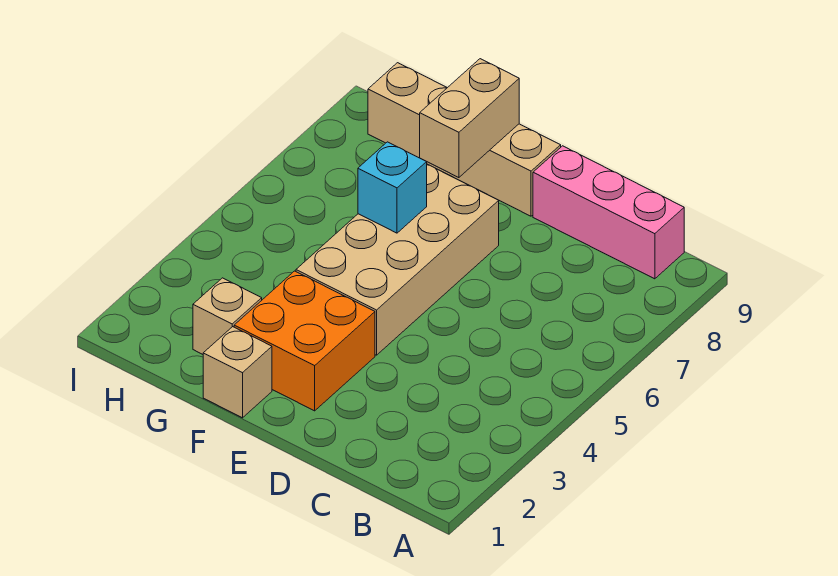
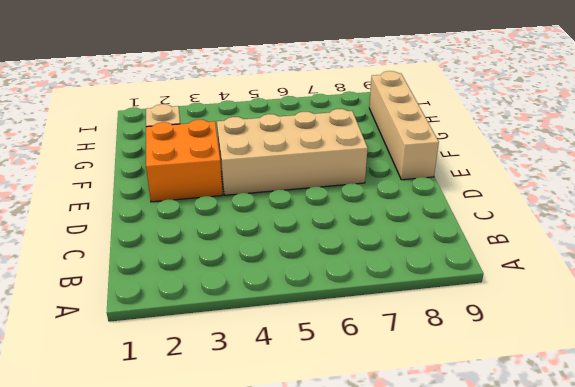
none -> pink brick B9:D9 level 1
none -> tan brick F1 level 1

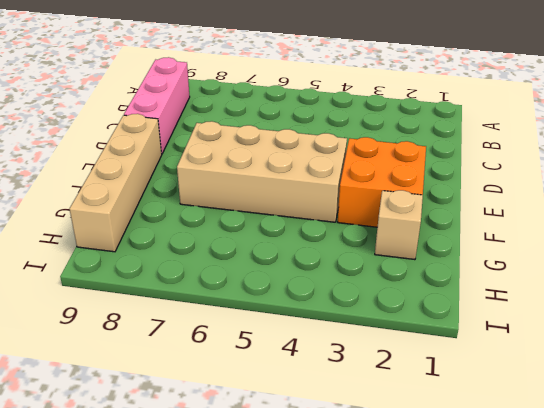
none -> tan brick F1 level 1
none -> cyan brick F6 level 2

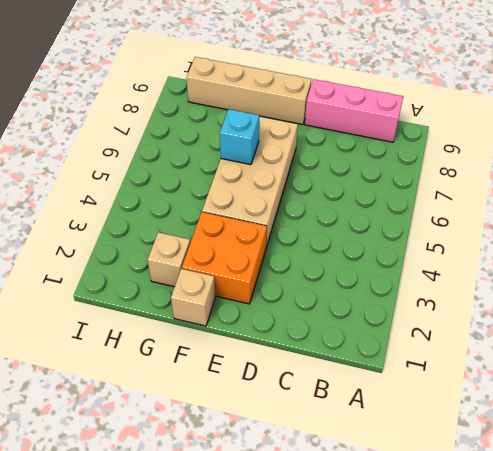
none -> tan brick F8:F9 level 2

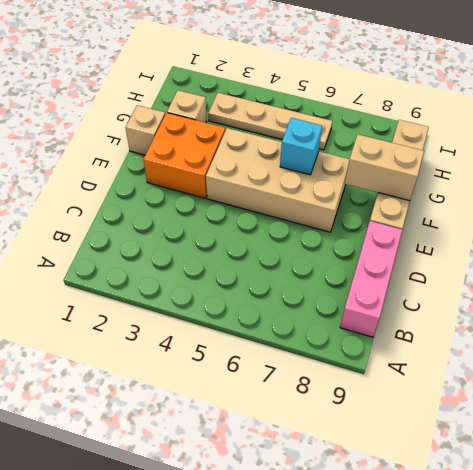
tan plate H3:H6 level 1 -> none

